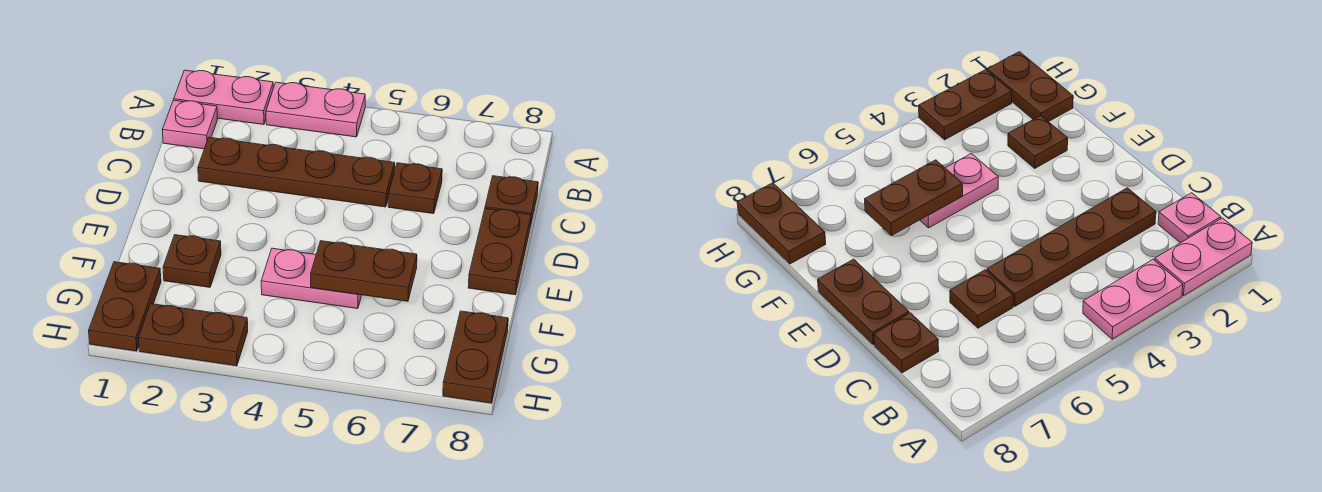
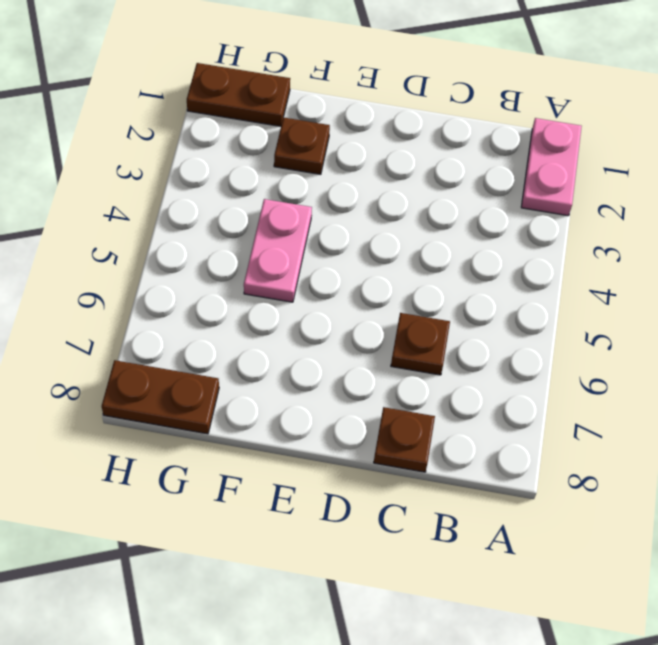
none -> pink plate A3:A4 level 1
none -> pink plate B1 level 1
none -> brown plate C2:C5 level 1

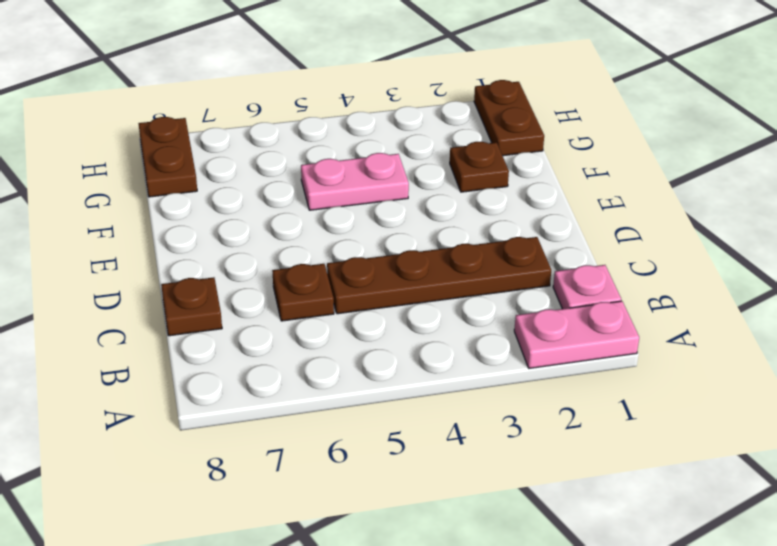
none -> pink plate A3:A4 level 1
none -> brown plate D8:E8 level 1
none -> brown plate H2:H3 level 1

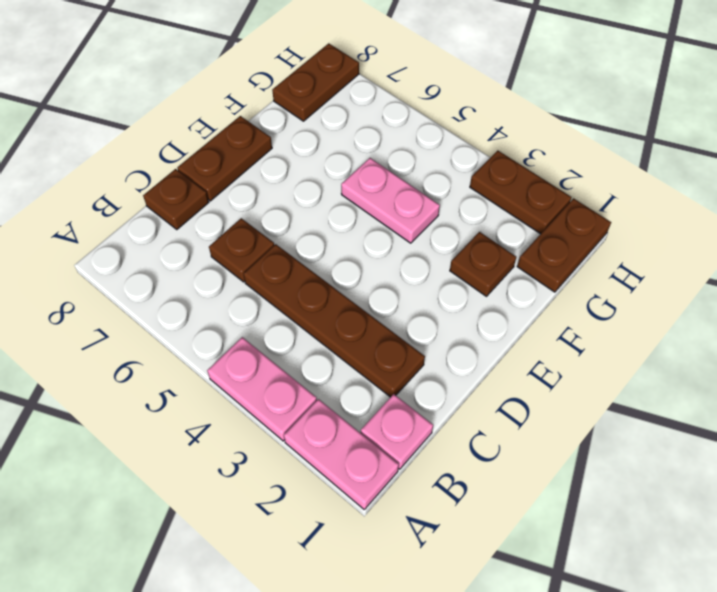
none -> brown plate F5:F6 level 2

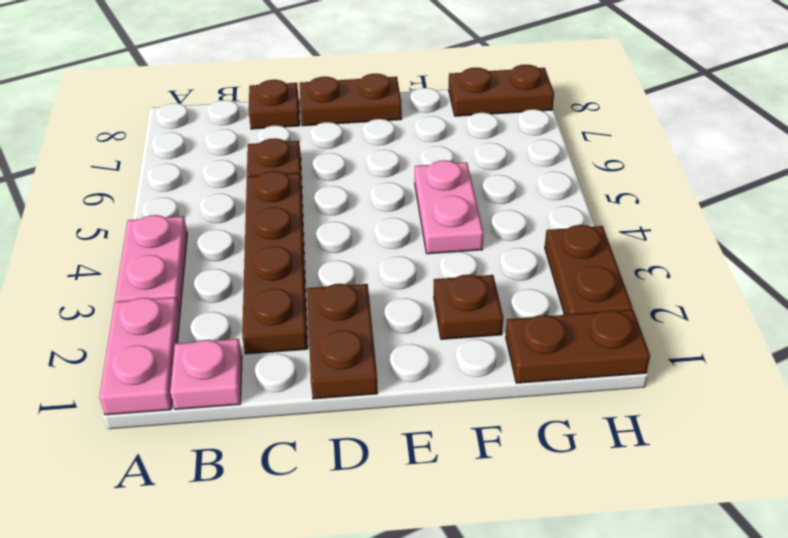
brown plate D1:D2 level 1 -> brown plate F5:F6 level 2

